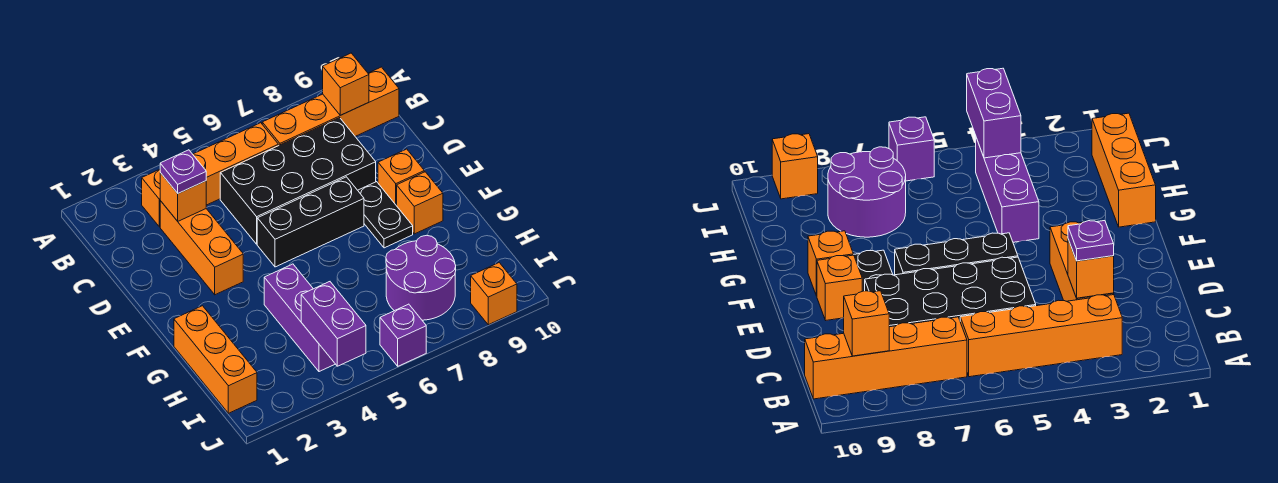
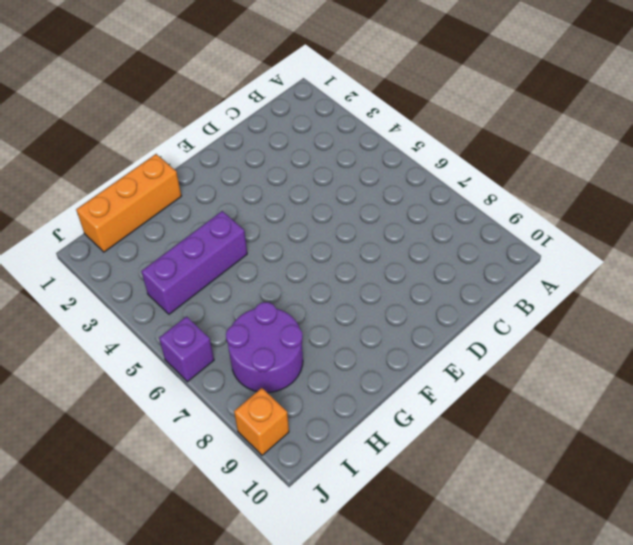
none -> orange brick B3:B6 level 1
none -> orange brick B7:B10 level 1
none -> orange brick C3:E3 level 1

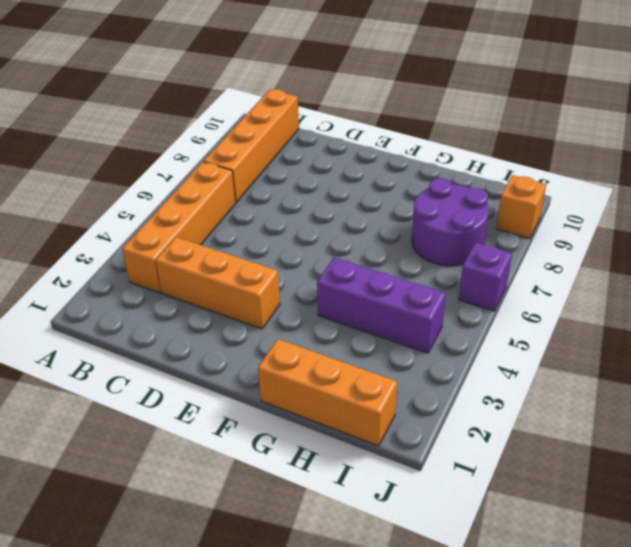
none -> black brick C5:D8 level 1
none -> black brick E5:E7 level 1
none -> black plate E8:F8 level 1

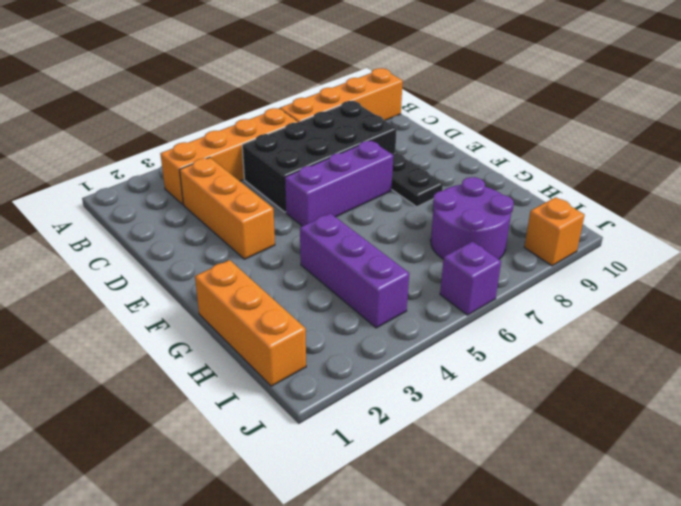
purple brick E5:E7 level 1 -> black brick E5:E7 level 1
none -> orange brick E9 level 1
none -> orange brick F9 level 1
none -> orange brick B9 level 2

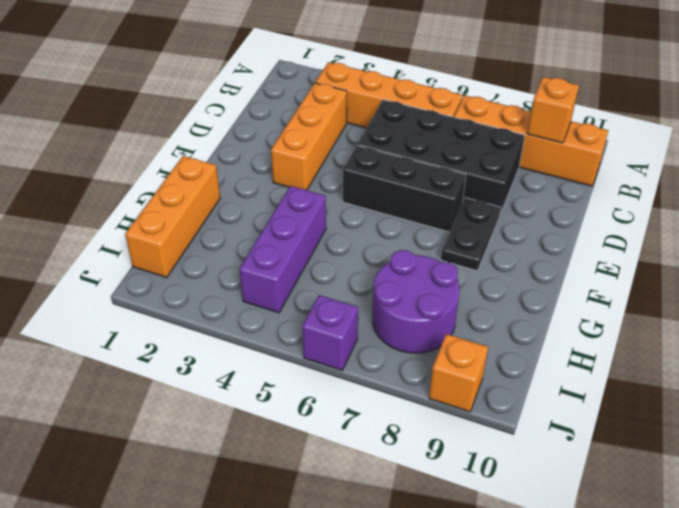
none -> orange brick E9 level 1
none -> orange brick F9 level 1
none -> orange brick C3 level 2

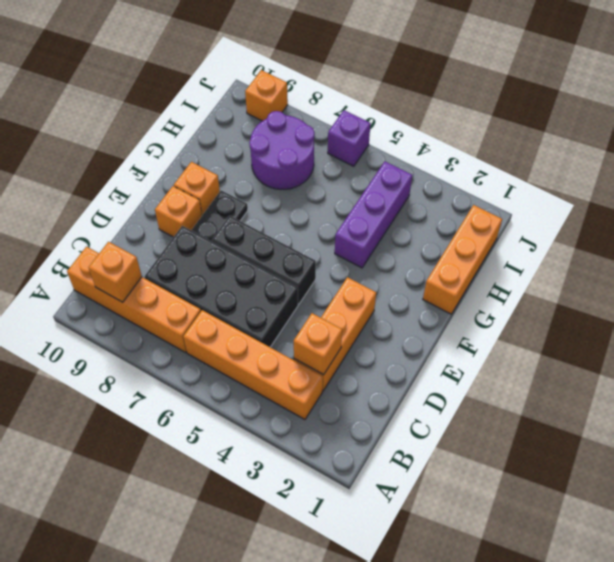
none -> purple brick I4:J4 level 2
none -> purple plate C3 level 3

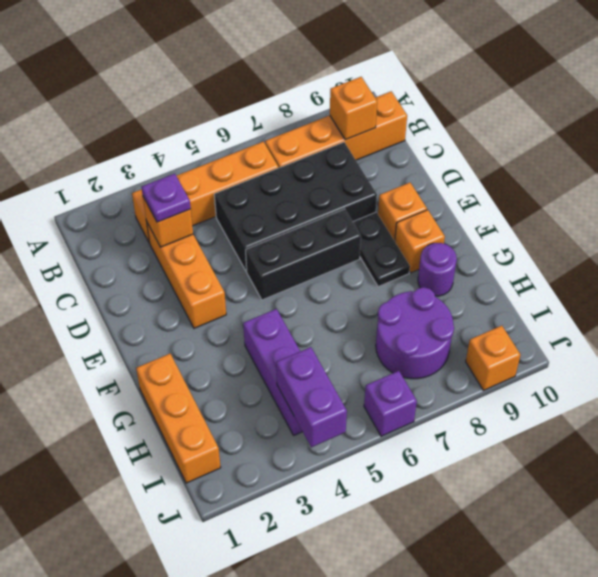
purple round brick G9 level 1 -> none

